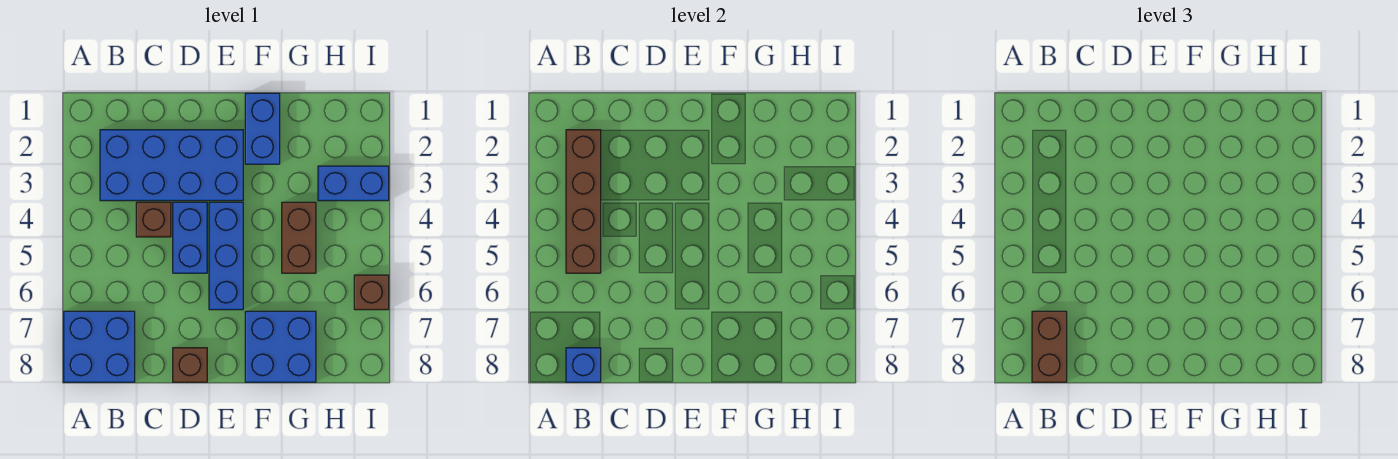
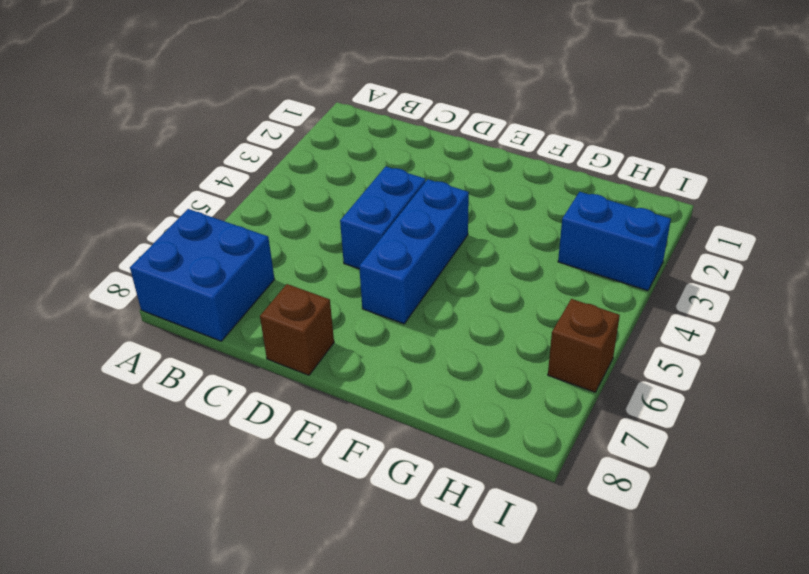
none -> blue brick B2:E3 level 1
none -> brown brick C4 level 1
none -> blue brick F1:F2 level 1

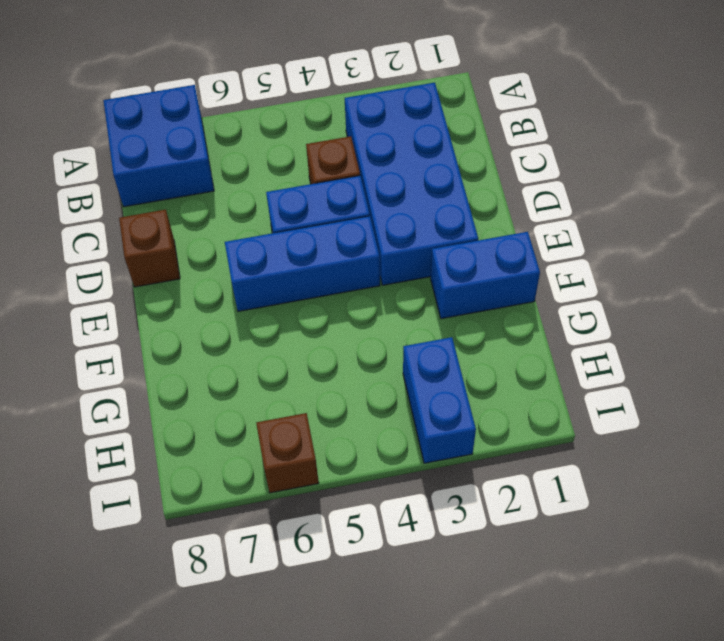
none -> blue brick F7:G8 level 1
none -> brown brick G4:G5 level 1
none -> brown brick B2:B5 level 2

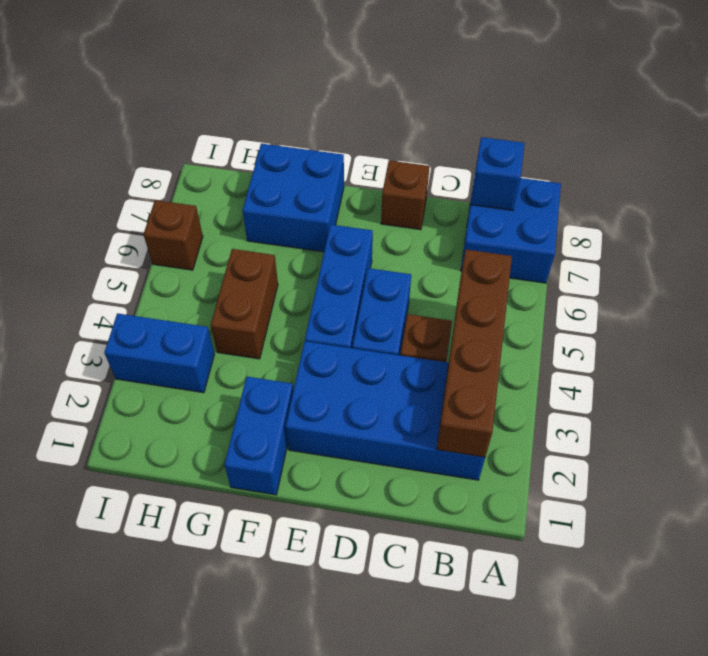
none -> brown brick B7:B8 level 3

